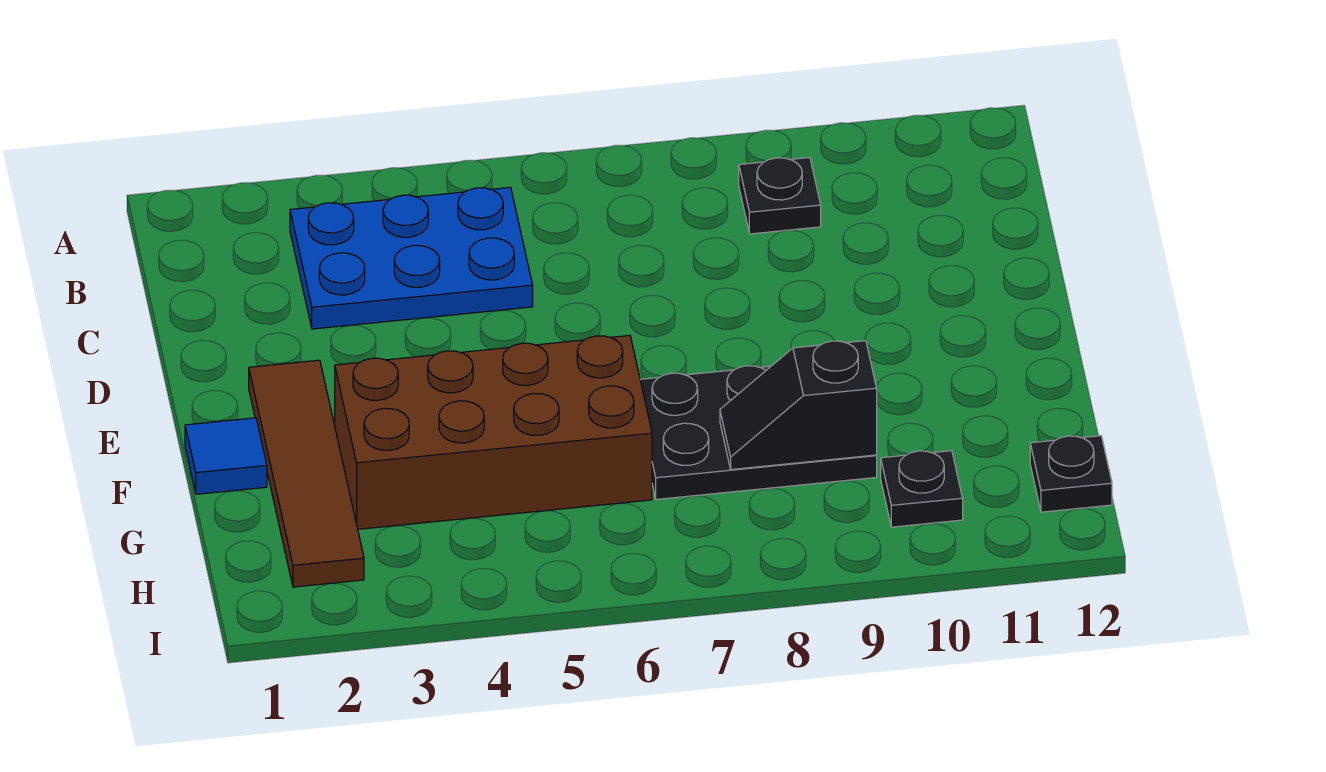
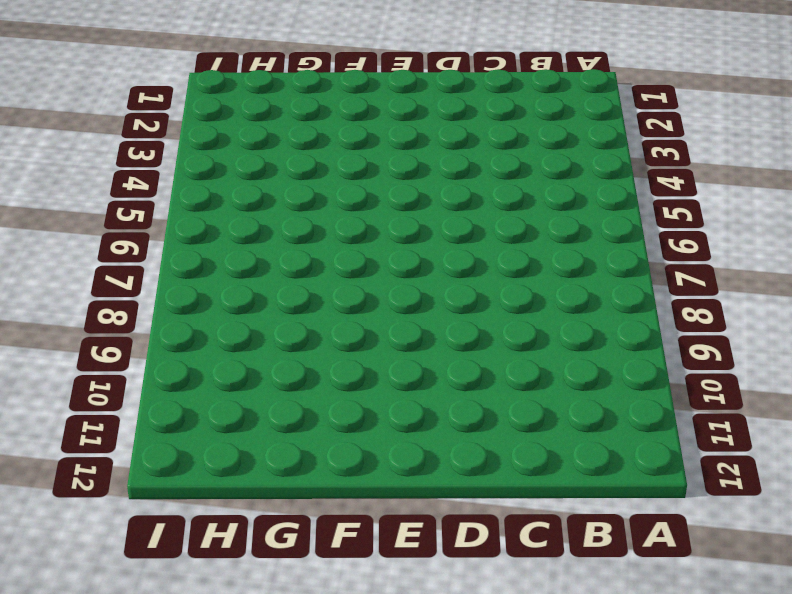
none -> blue plate B3:C5 level 1
none -> black plate B9 level 1

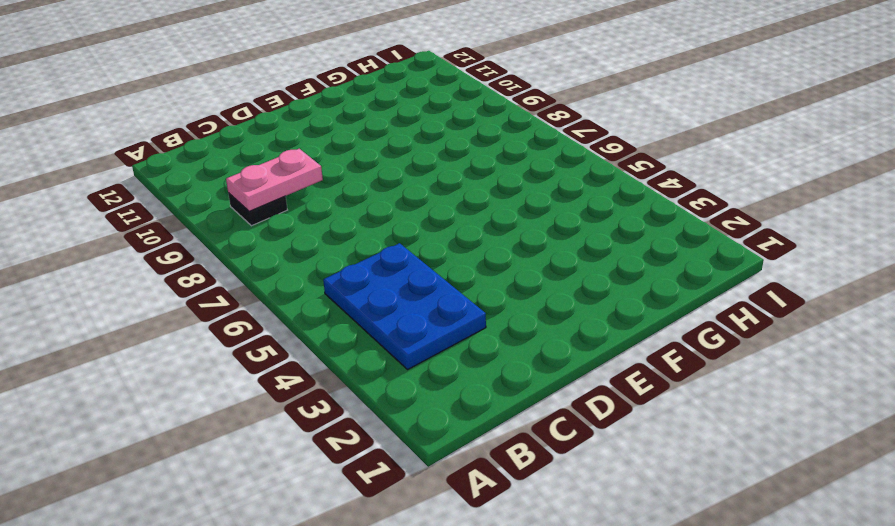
pink plate B9:C9 level 2 -> none
none -> brown tile E2:H2 level 1
none -> blue tile F1 level 1

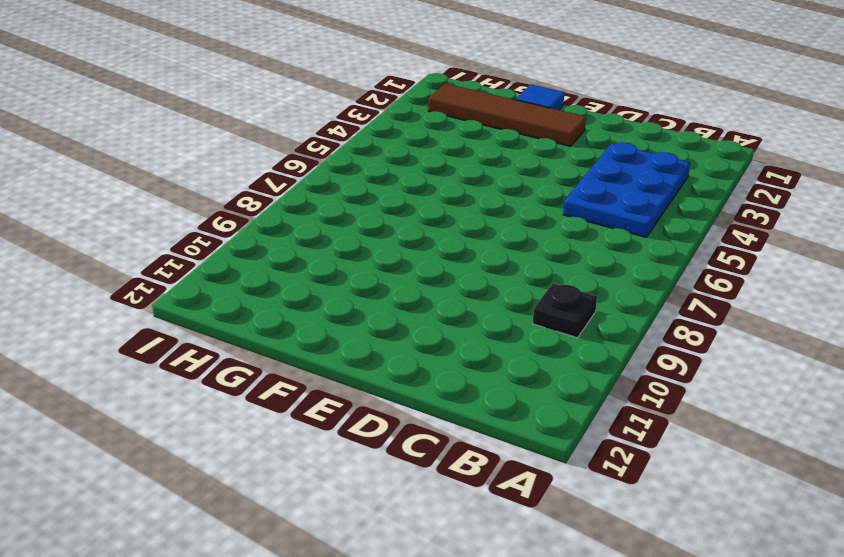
none -> brown brick F3:G6 level 1
none -> black plate F7:G9 level 1

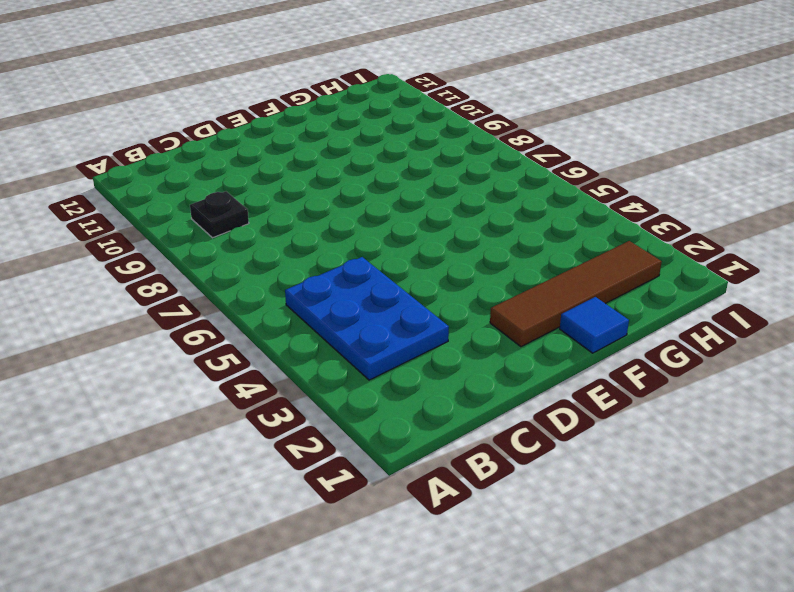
none -> brown brick F3:G6 level 1
none -> black plate F7:G9 level 1

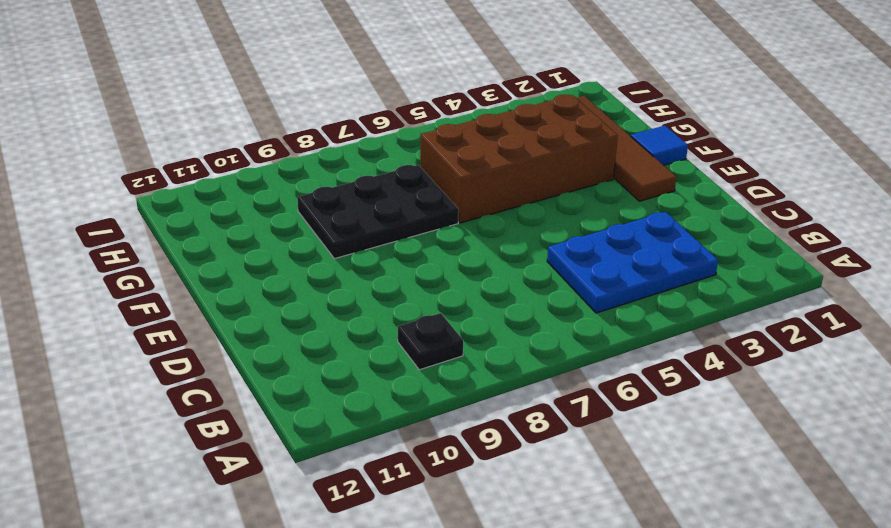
none -> black plate H10 level 1
none -> black plate H12 level 1

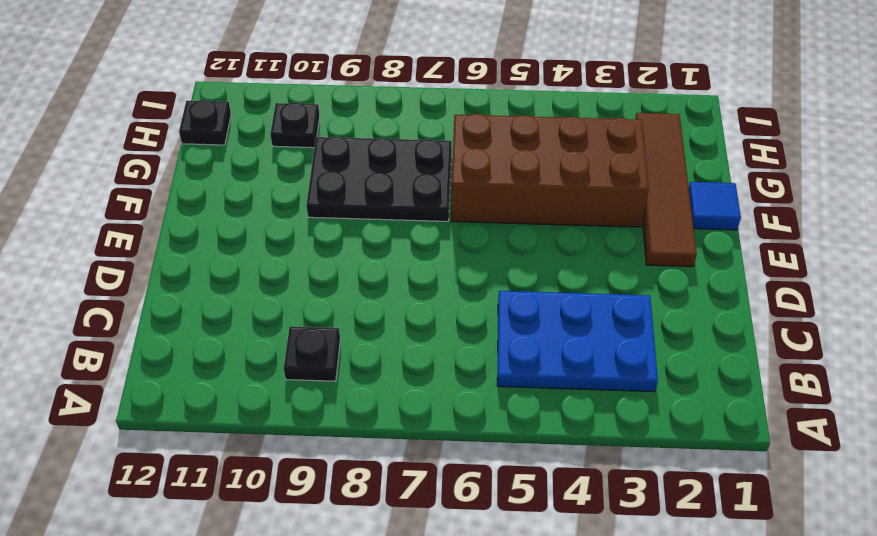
none -> black slope G8:G9 level 2 top 9

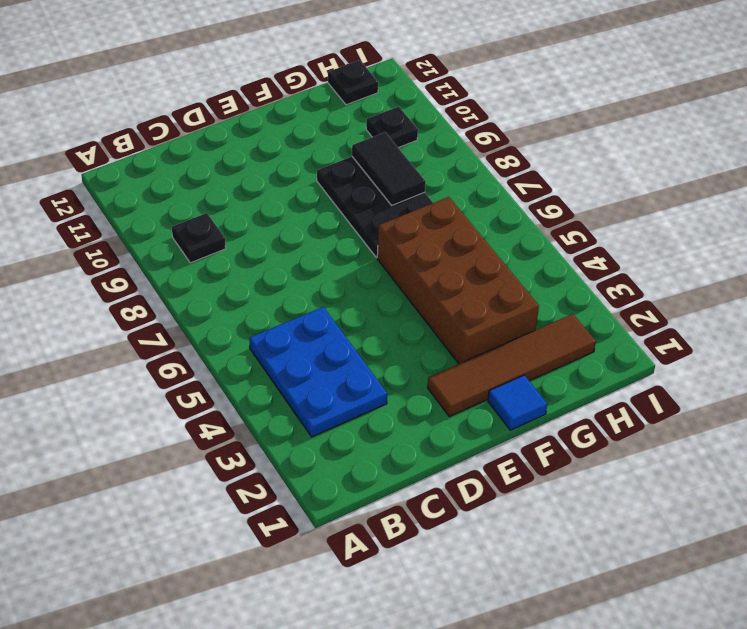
black tile G8:G9 level 2 -> black slope G8:G9 level 2 top 9

